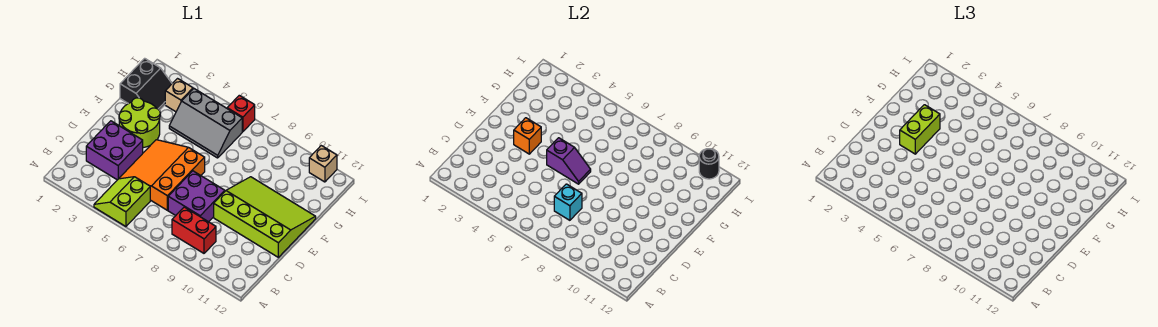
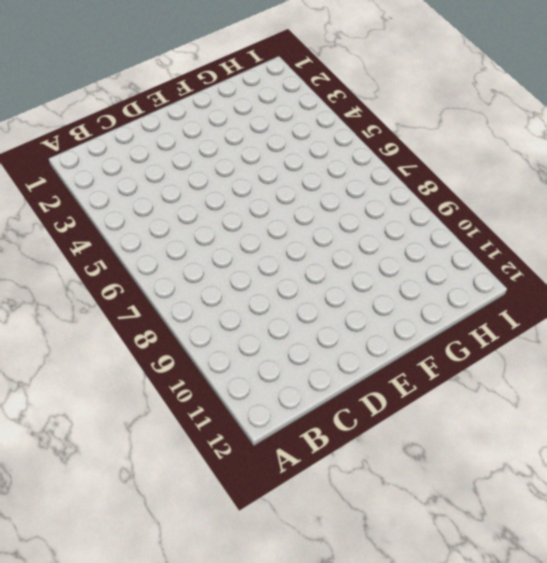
none -> lime slope A4:B5 level 1 top 5
none -> red brick B8:B9 level 1
none -> purple brick C2:D3 level 1

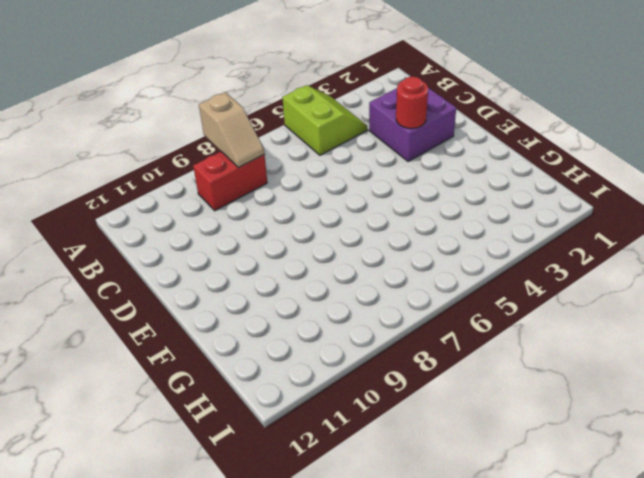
tan slope A8:B8 level 2 top A -> none
red round brick D3 level 2 -> none
none -> orange slope C4:E6 level 1 top 6
none -> purple brick C7:D8 level 1
none -> lime slope D9:F12 level 1 top D

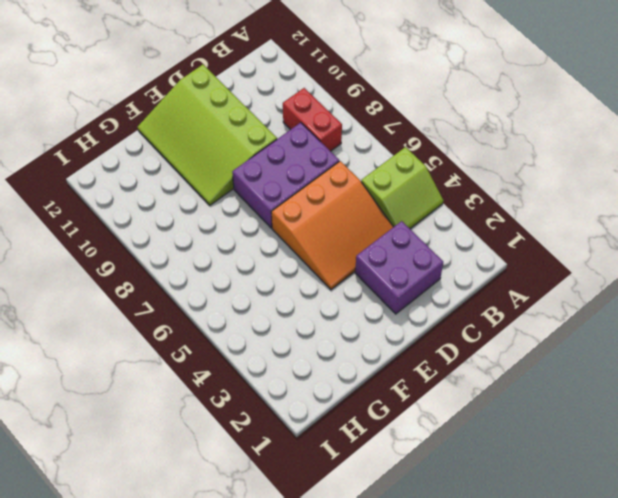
purple brick C7:E8 level 1 -> purple brick C7:D8 level 1
none -> lime round brick E2:F3 level 1
none -> black slope G1:H2 level 1 top 1
none -> grey slope G4:H6 level 1 top H

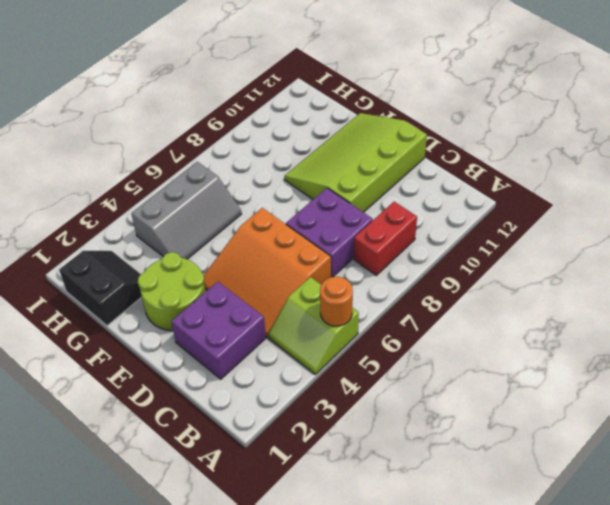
orange round brick A5 level 2 -> none
none -> tan brick H3 level 1
none -> red brick I6 level 1
none -> tan brick I11 level 1

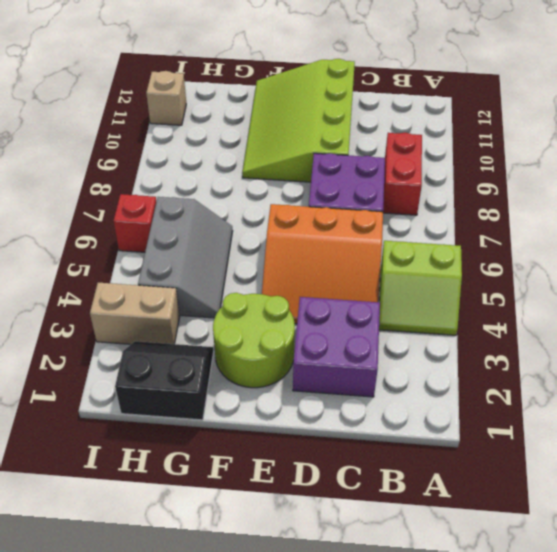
tan brick H3:I3 level 1 -> tan brick H3 level 1
none -> cyan brick C7 level 2
none -> orange brick E3 level 2
none -> purple slope E5:E6 level 2 top 5

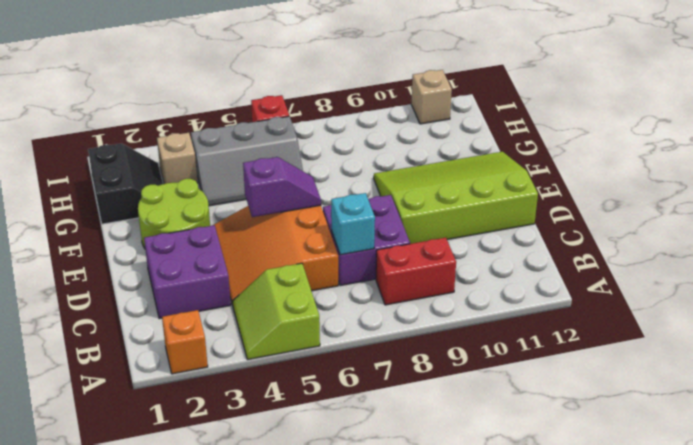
orange brick A2 level 1 -> orange brick E3 level 2
none -> black round brick I11 level 2
none -> lime brick E3:F3 level 3

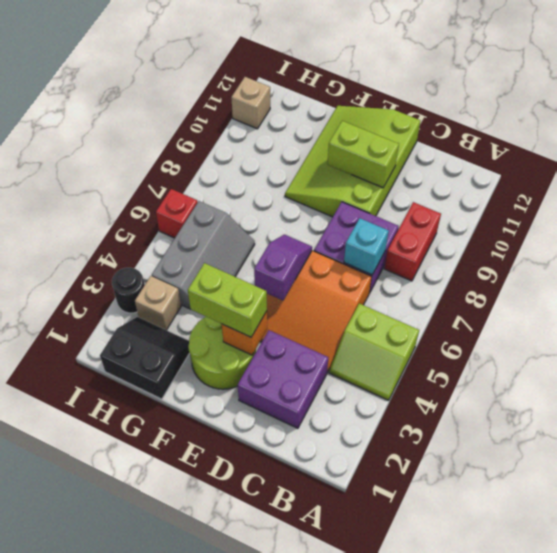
lime brick D10:E10 level 2 -> none
black round brick I3 level 1 -> black round brick I11 level 2

